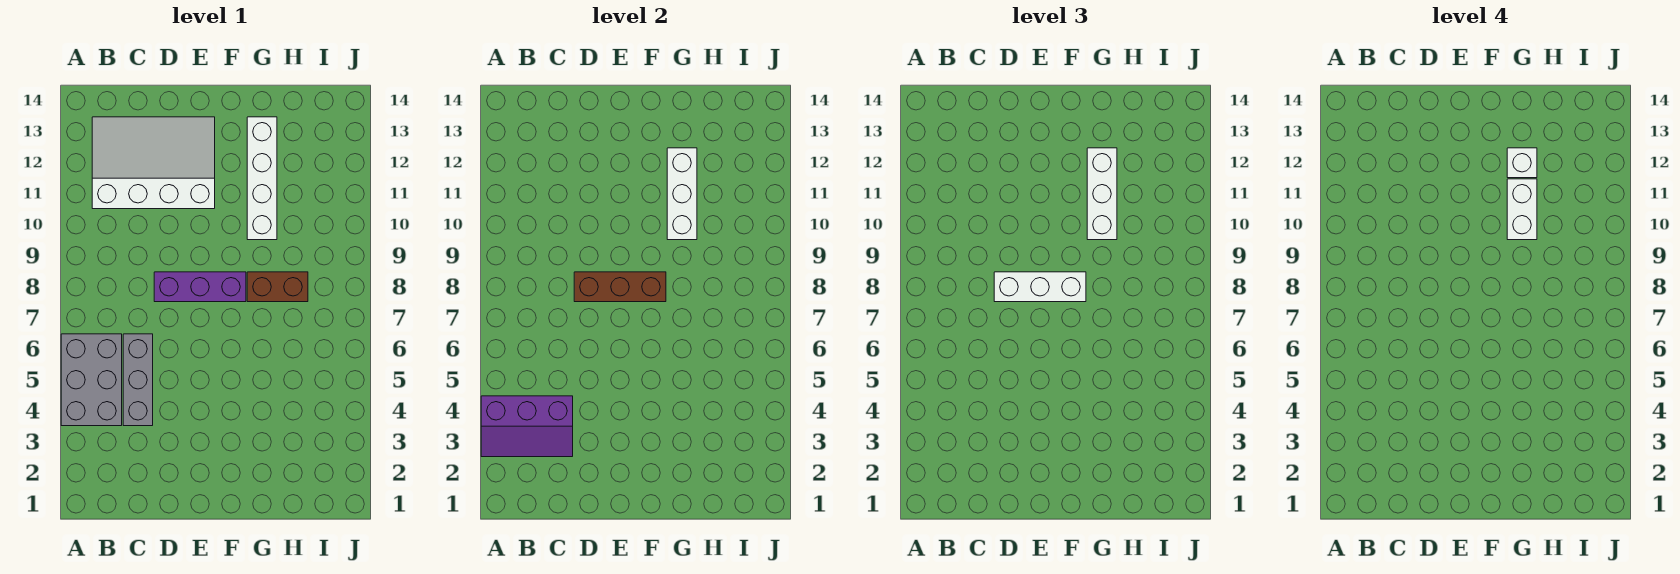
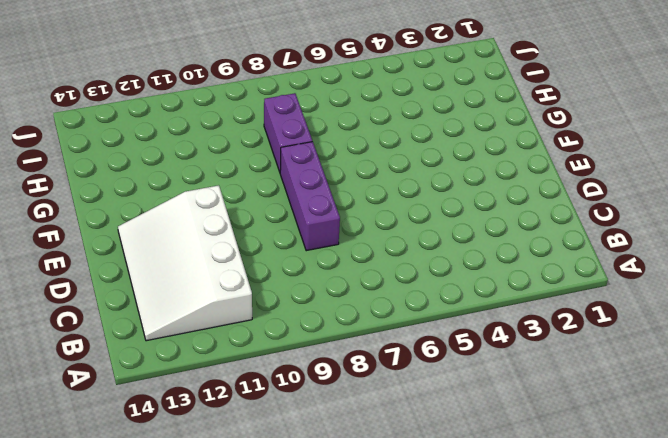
purple brick G8:H8 level 1 -> brown brick G8:H8 level 1
none -> grey brick A4:B6 level 1
none -> grey brick C4:C6 level 1
none -> white brick G10:G13 level 1

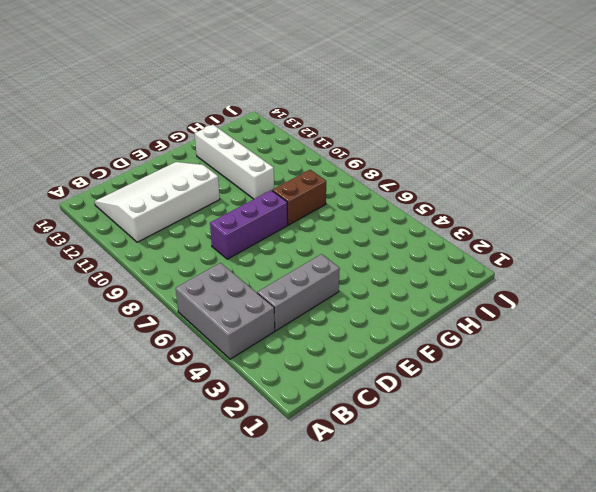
grey brick C4:E4 level 1 -> grey brick C4:C6 level 1
none -> purple slope A3:C4 level 2 top 4
none -> brown brick D8:F8 level 2
none -> white brick G10:G12 level 2

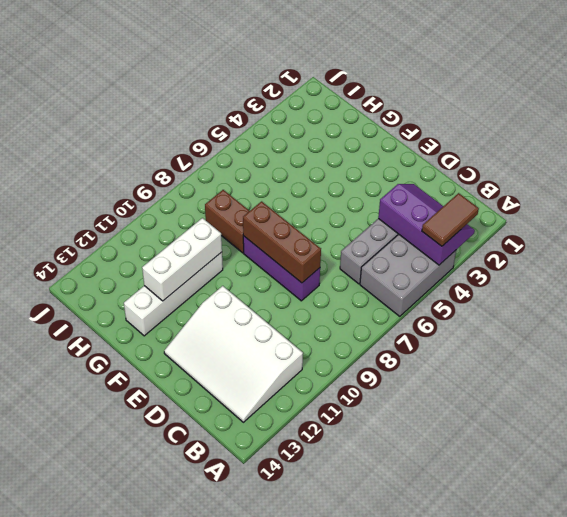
brown tile A3:A4 level 3 -> none
none -> white brick D8:F8 level 3
none -> white brick G10:G12 level 3
none -> white brick G10:G11 level 4

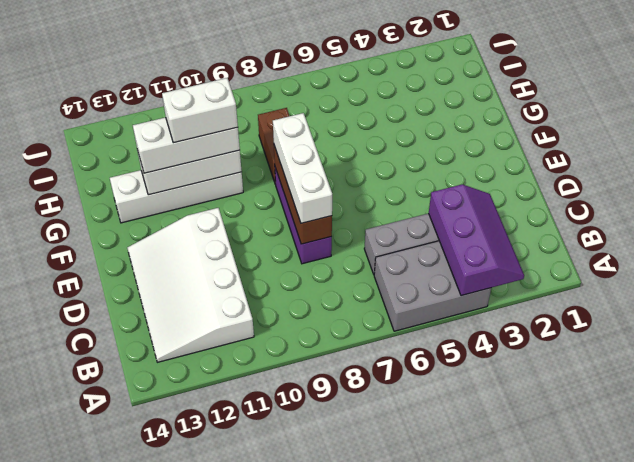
none -> white brick G12 level 4

